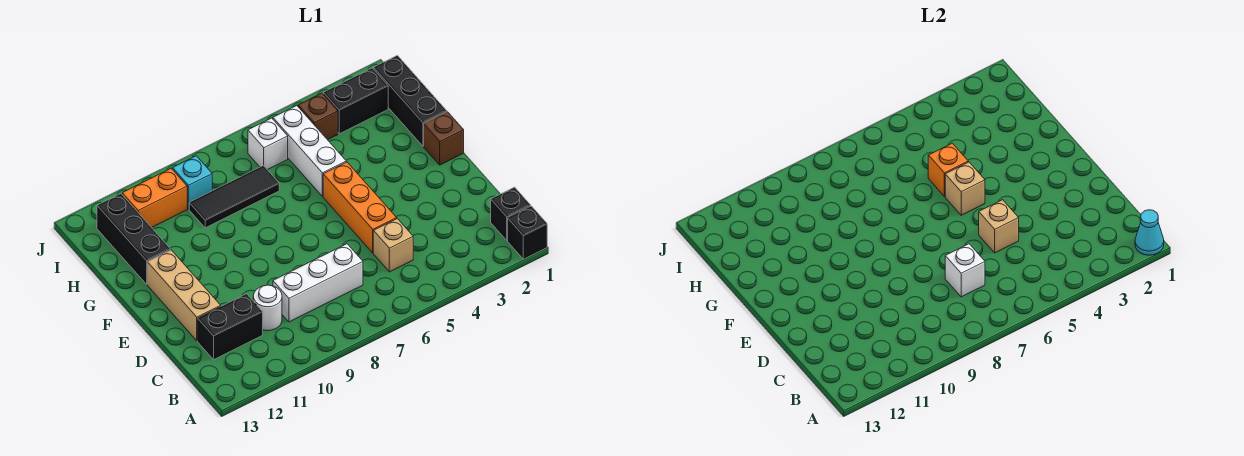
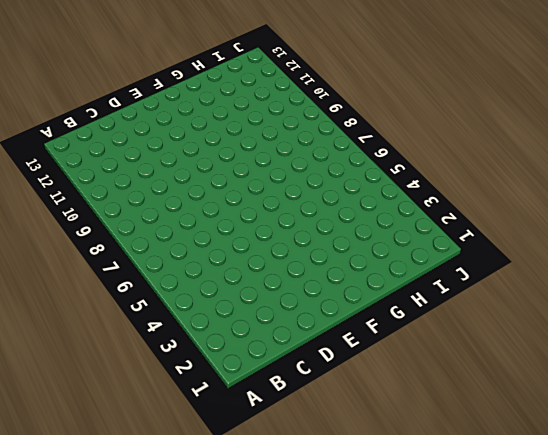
none -> black brick A1 level 1
none -> black brick B1 level 1
none -> tan brick C5 level 1

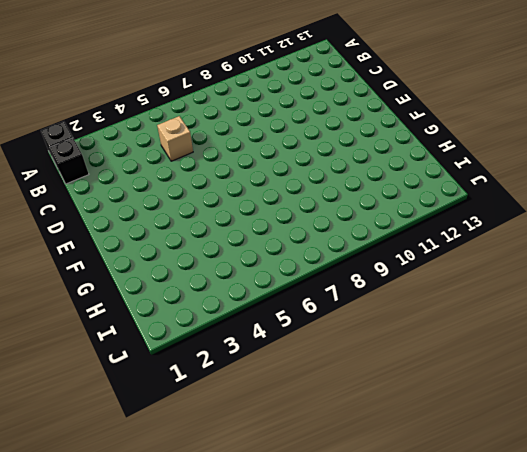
none -> white brick C7:C9 level 1
none -> white round brick C10 level 1
none -> black brick C11:C12 level 1

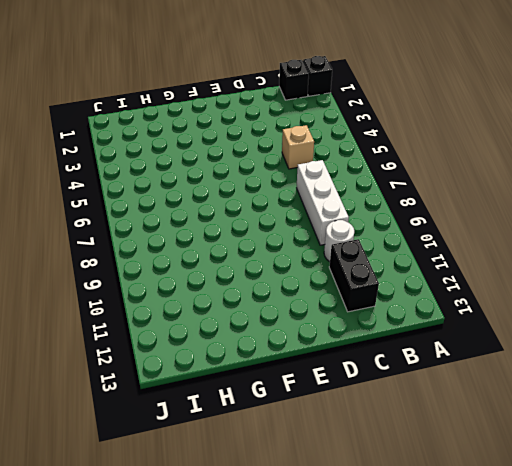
none -> orange brick D5:F5 level 1
none -> tan brick D12:F12 level 1
none -> brown brick F1 level 1

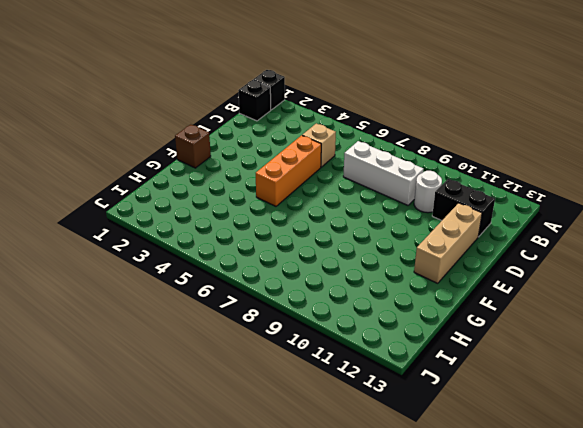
none -> black brick G1:I1 level 1
none -> white brick G5:I5 level 1
none -> black brick G12:I12 level 1

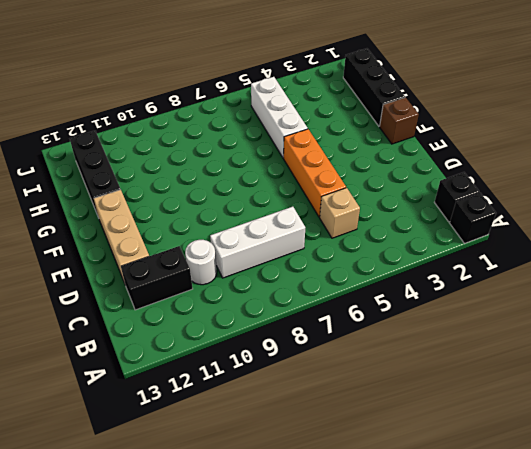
none -> black tile H7:H9 level 1
none -> black brick I2:I3 level 1
none -> brown brick I4 level 1

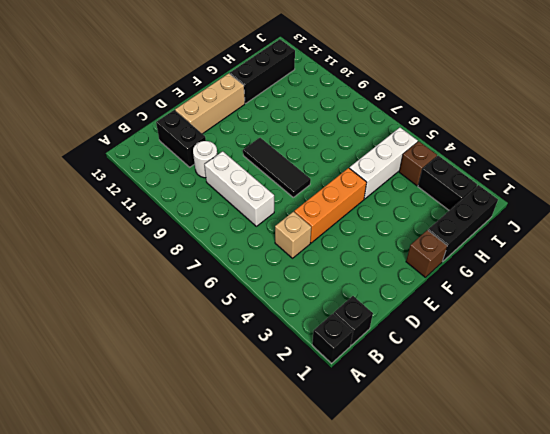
black tile E7:E9 level 1 -> black tile H7:H9 level 1
none -> white brick I6 level 1
none -> cyan brick I9 level 1
none -> orange brick I10:I11 level 1

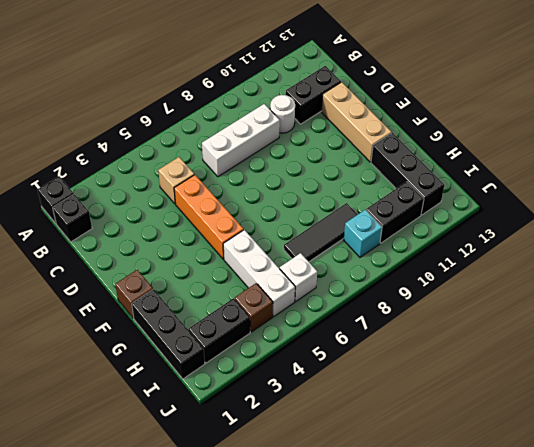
black brick I10:I11 level 1 -> orange brick I10:I11 level 1
none -> cyan cone A1 level 2
none -> white brick C7 level 2
none -> tan brick D5 level 2

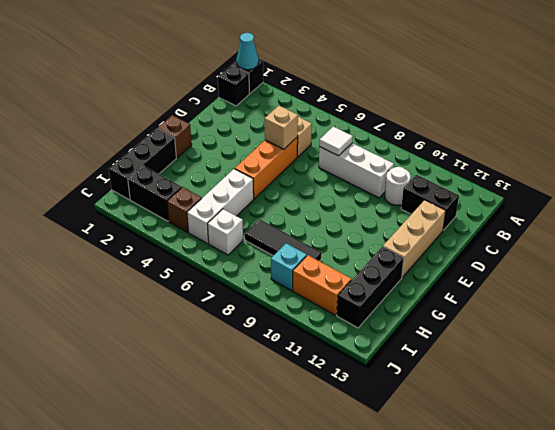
white tile C7 level 2 -> white brick C7 level 2
none -> tan brick F5 level 2
none -> orange brick G5 level 2

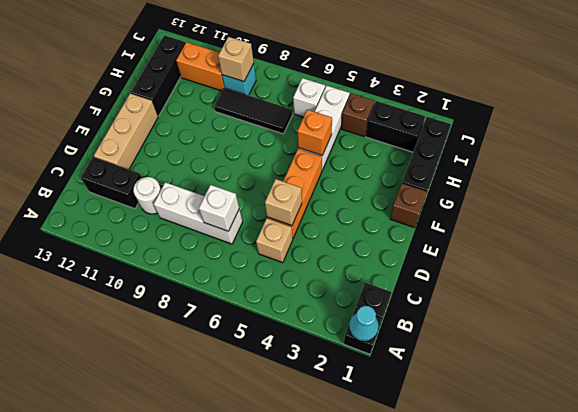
tan brick I9 level 2 -> tan brick F5 level 2

